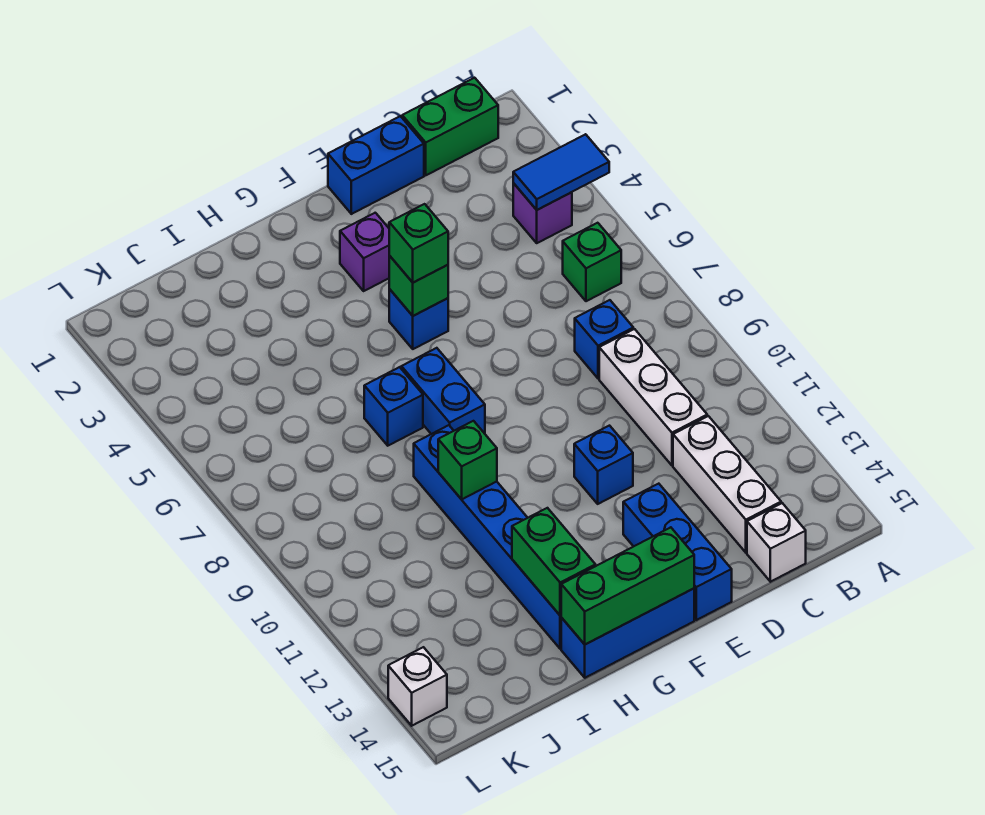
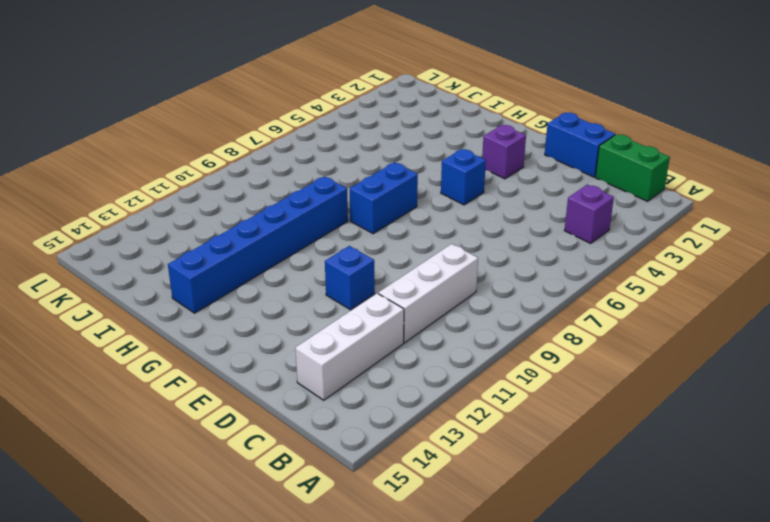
none -> green brick B6 level 1
none -> blue brick C8 level 1
none -> white brick C15 level 1

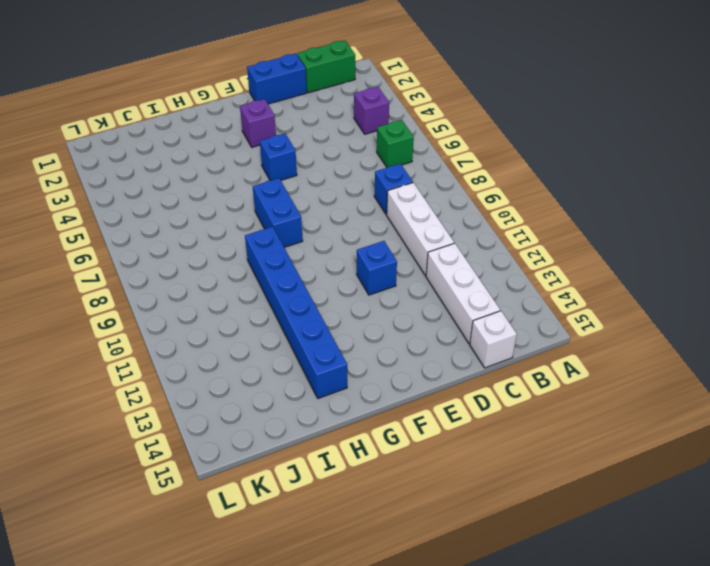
none -> blue brick E13:E15 level 1
none -> blue brick F15:H15 level 1
none -> blue brick H7 level 1

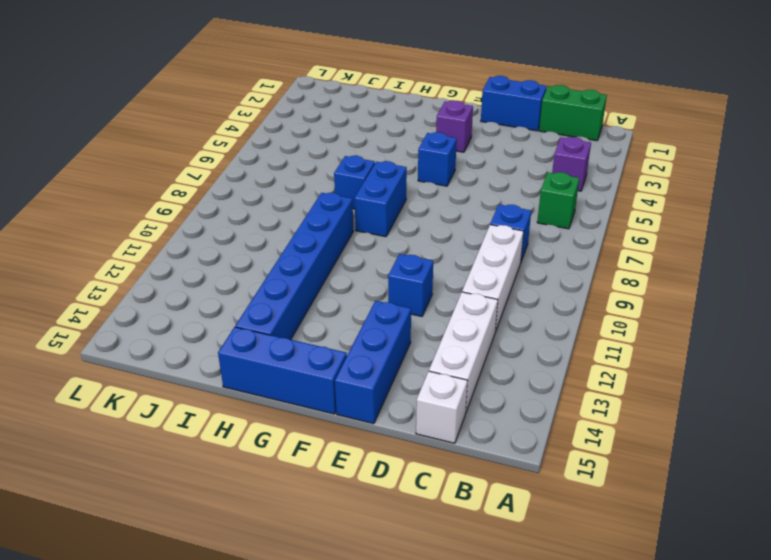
none -> white brick L14 level 1
none -> blue tile A4:B4 level 2
none -> green brick F5 level 2

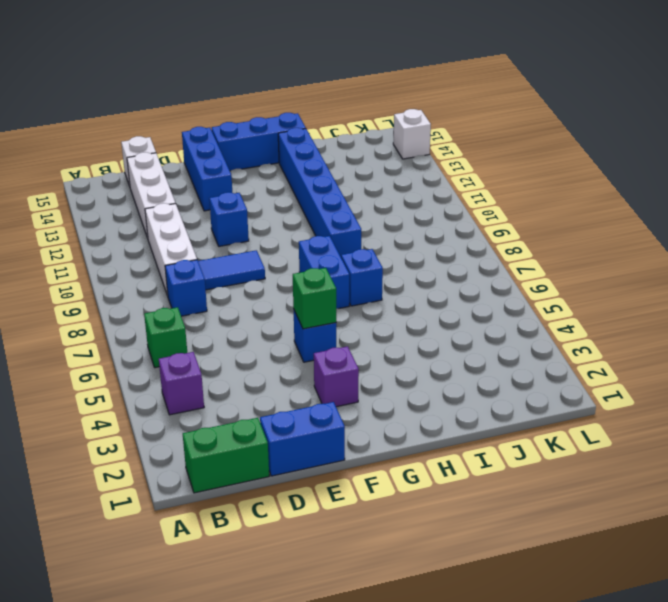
blue tile D9:E9 level 1 -> blue tile A4:B4 level 2
none -> green brick F15:H15 level 2
none -> green brick H10 level 2
none -> green brick H13:H14 level 2

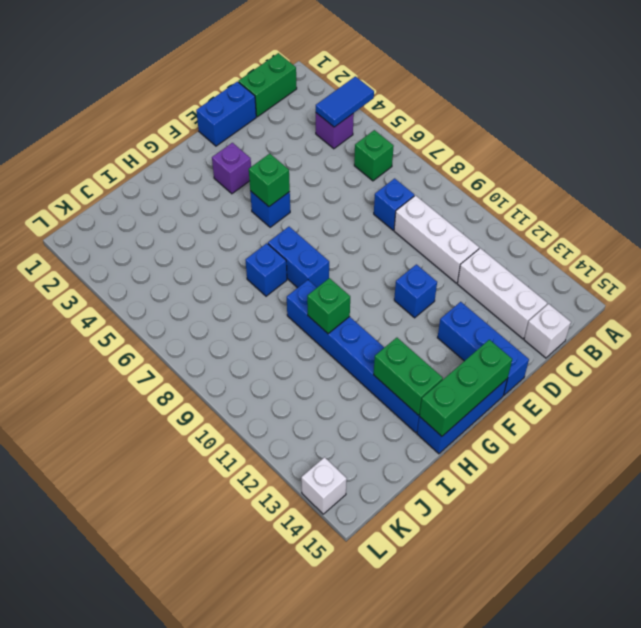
none -> green brick F5 level 3

